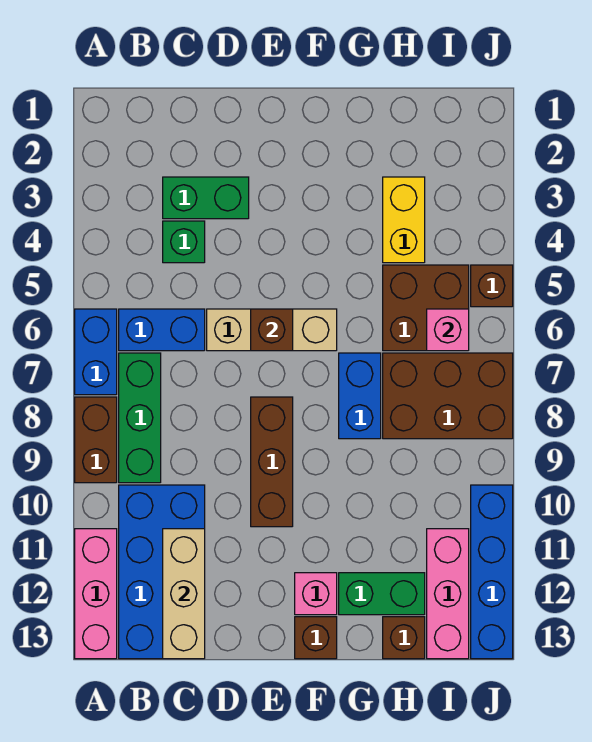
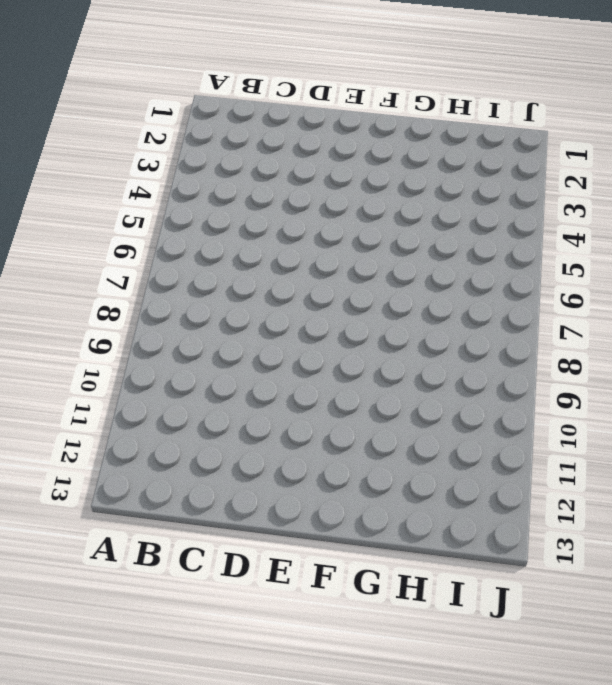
none -> blue brick A6:A7 level 1
none -> brown brick A8:A9 level 1
none -> pink brick A11:A13 level 1

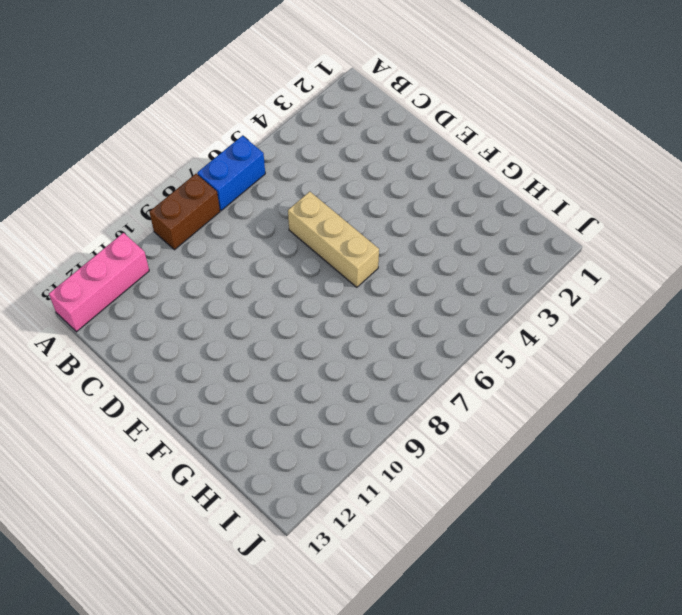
none -> blue brick B6:C6 level 1
none -> green brick B7:B9 level 1
none -> blue brick B10:C13 level 1

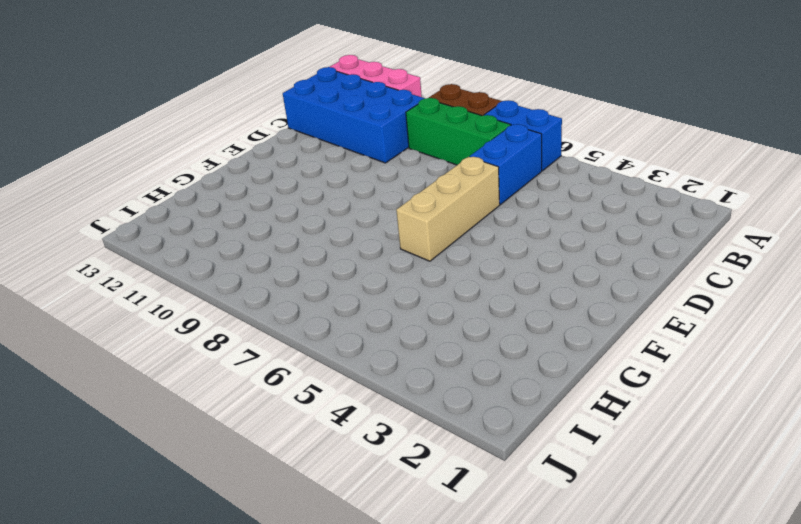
none -> green brick C3:D3 level 1
none -> green brick C4 level 1
none -> brown brick E8:E10 level 1

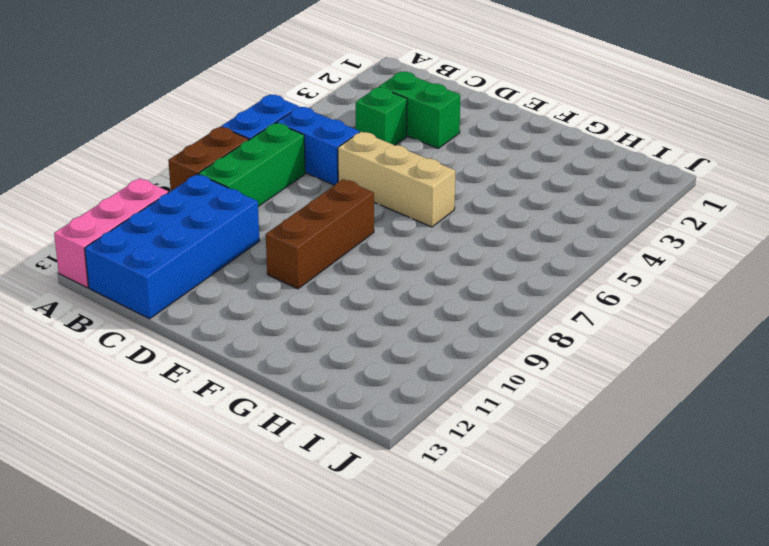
none -> pink brick F12 level 1
none -> brown brick F13 level 1
none -> blue brick G7:G8 level 1

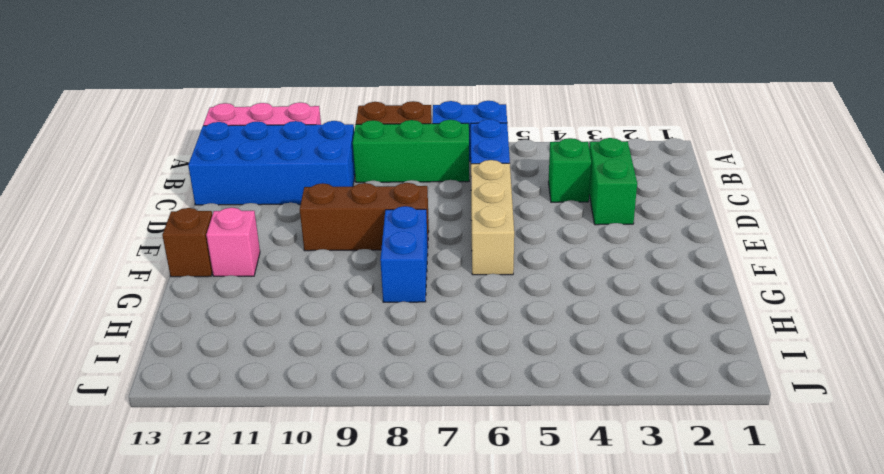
blue brick F8:G8 level 1 -> blue brick G7:G8 level 1
none -> green brick G12:H12 level 1
none -> yellow brick H3:H4 level 1
none -> brown brick H5:I6 level 1

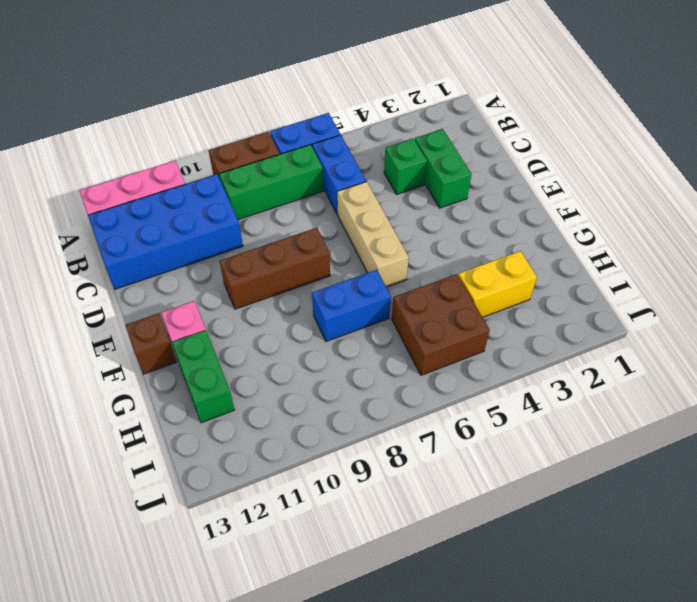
none -> brown brick H7:J8 level 1
none -> brown brick H13 level 1
none -> pink brick I11:I13 level 1

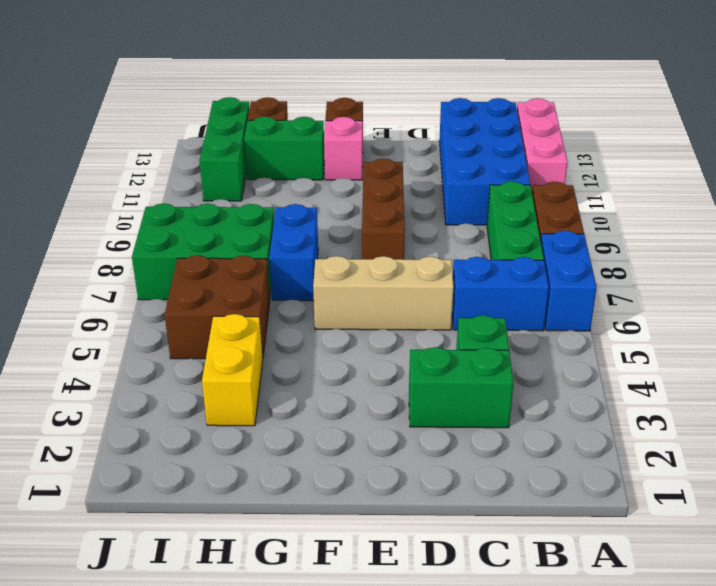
green brick H7:J8 level 1 -> brown brick H7:J8 level 1
green brick I11:I13 level 1 -> pink brick I11:I13 level 1
none -> brown brick J5 level 1
none -> blue brick J10:J13 level 1
none -> tan brick C11:C13 level 2

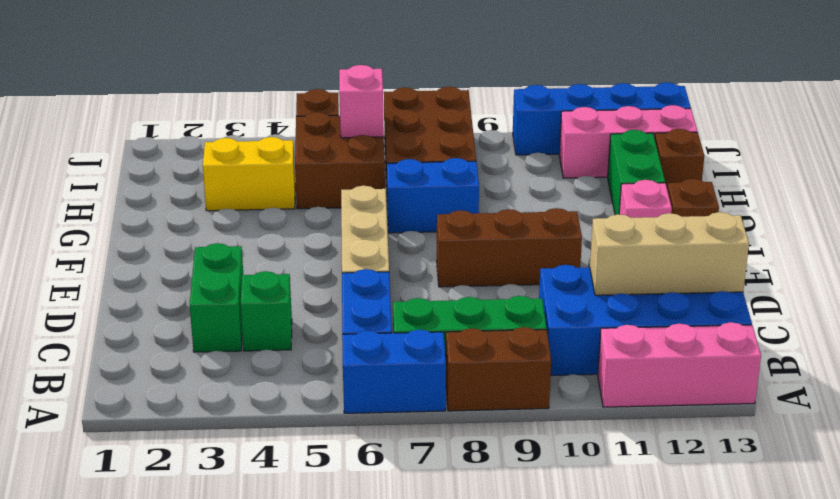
none -> brown brick E6 level 2

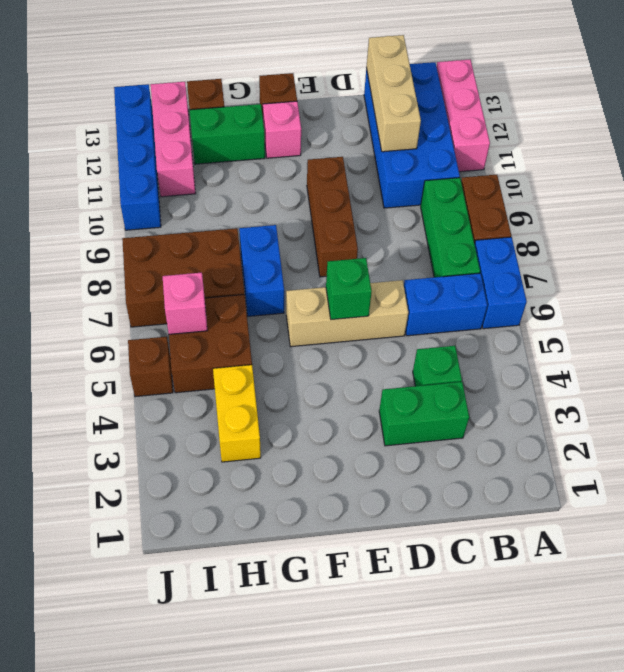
green brick E6 level 2 -> brown brick E6 level 2

